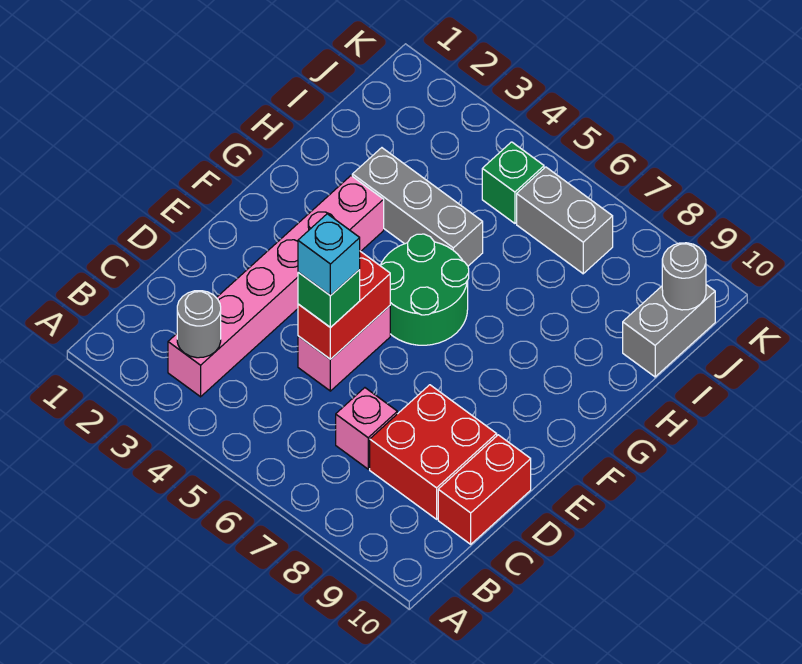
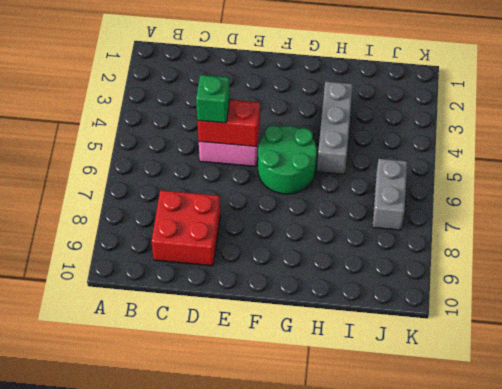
none -> pink brick B3:G3 level 1
none -> pink brick C7 level 1
none -> red brick C10:D10 level 1

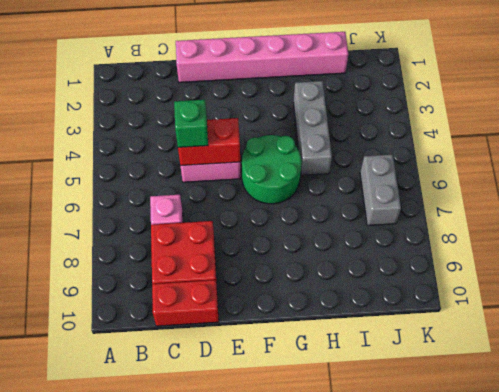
pink brick D1:I1 level 1 -> pink brick B3:G3 level 1
none -> grey brick I10:J10 level 1
none -> green brick J5 level 1
none -> grey round brick B3 level 2

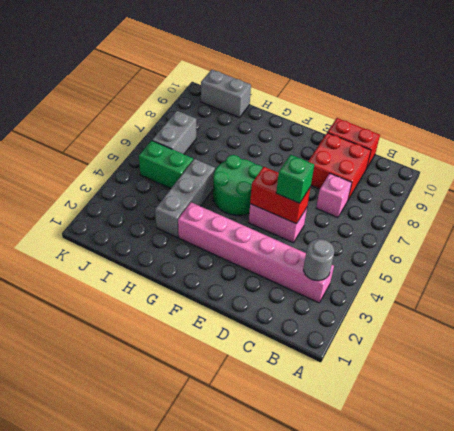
green brick I5:J5 level 1 -> green brick J5 level 1
none -> grey round brick J10 level 2
none -> cyan brick D5 level 4

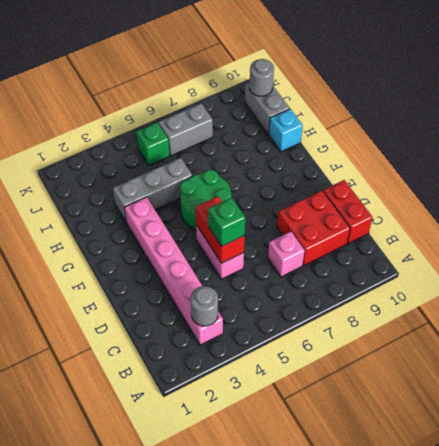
cyan brick H10 level 1 -> cyan brick D5 level 4

